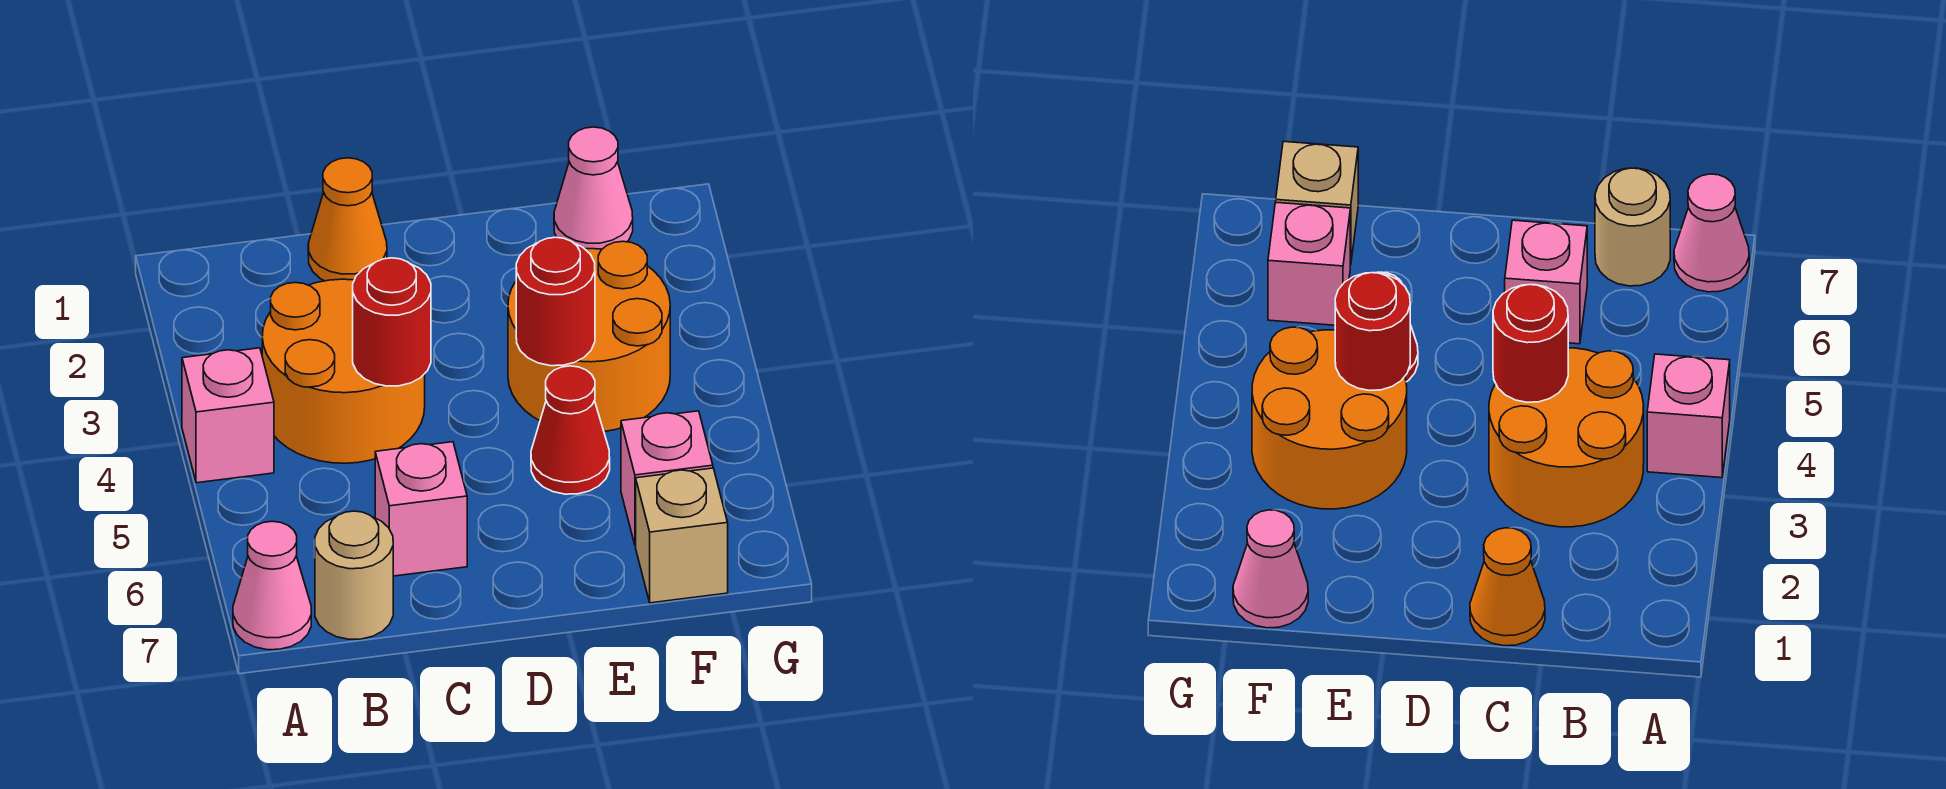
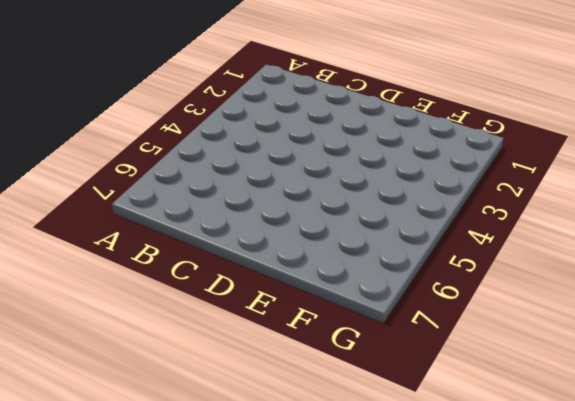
none -> pink brick A4 level 1
none -> pink cone A7 level 1
none -> orange round brick B3:C4 level 1

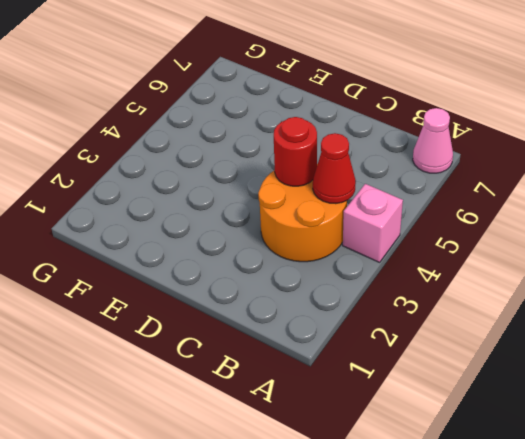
red cone B4 level 2 -> red cone E5 level 1
none -> tan round brick B7 level 1
none -> orange cone C1 level 1
none -> pink brick C6 level 1

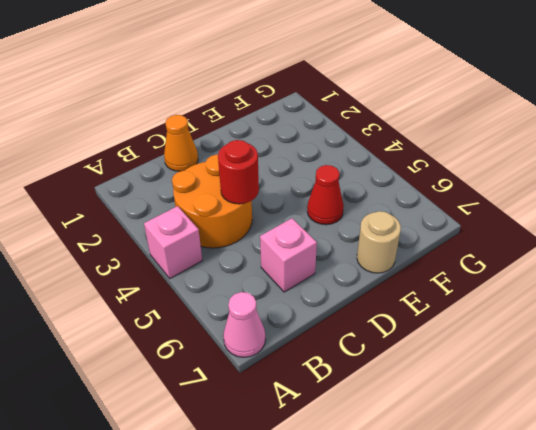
tan round brick E7 level 1 -> tan round brick B7 level 1
none -> orange round brick E3:F4 level 1
none -> pink cone F1 level 1
none -> pink brick F6 level 1

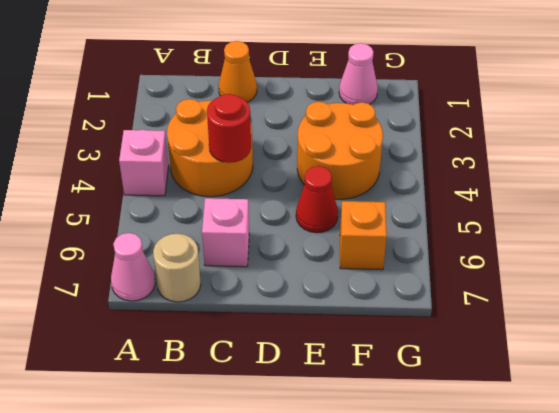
orange brick F6 level 1 -> pink brick F6 level 1
none -> tan brick F7 level 1
none -> red round brick E4 level 2

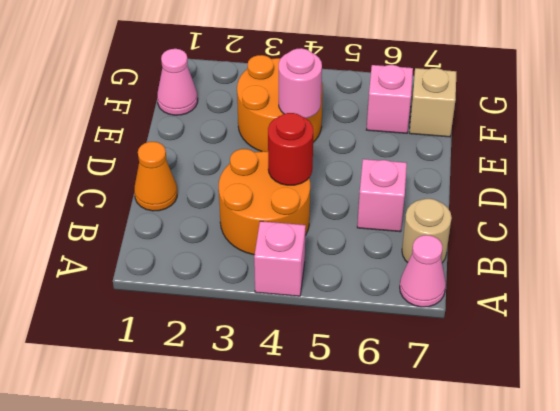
pink round brick E4 level 2 -> red round brick E4 level 2
none -> red cone E5 level 1

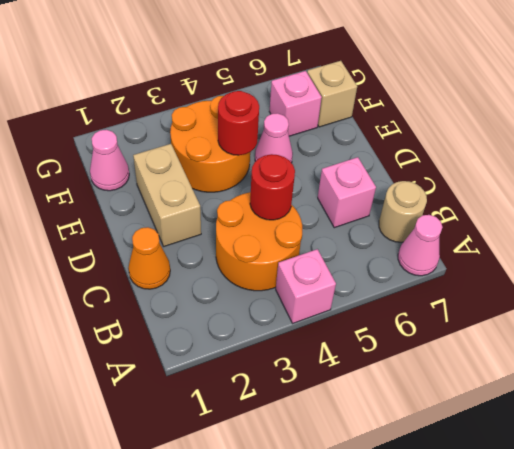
tan brick D2:E2 level 1 -> none
pink cone E5 level 1 -> red cone E5 level 1

